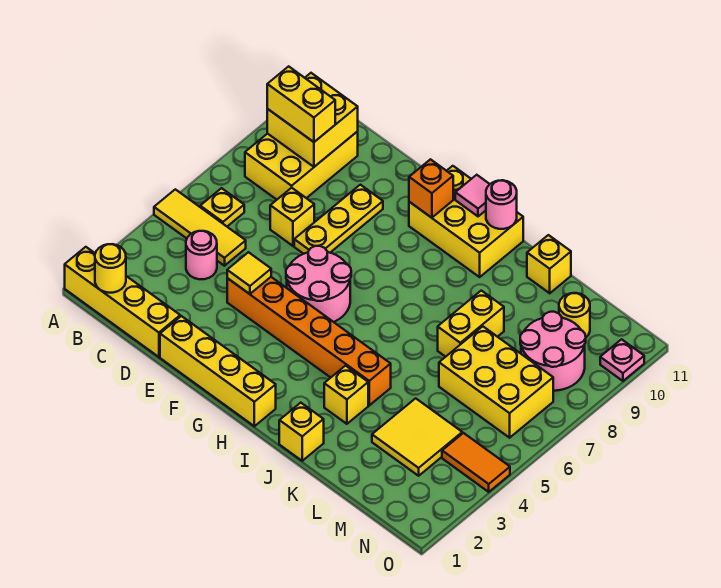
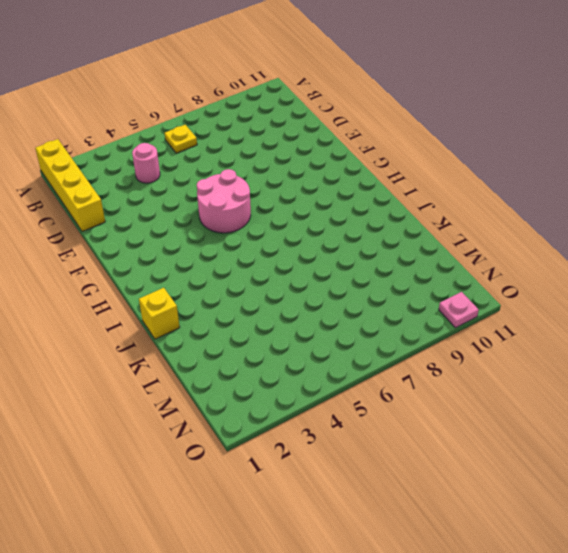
none -> yellow tile A5:C5 level 1
none -> yellow brick B8:C10 level 1
none -> yellow brick D7 level 1

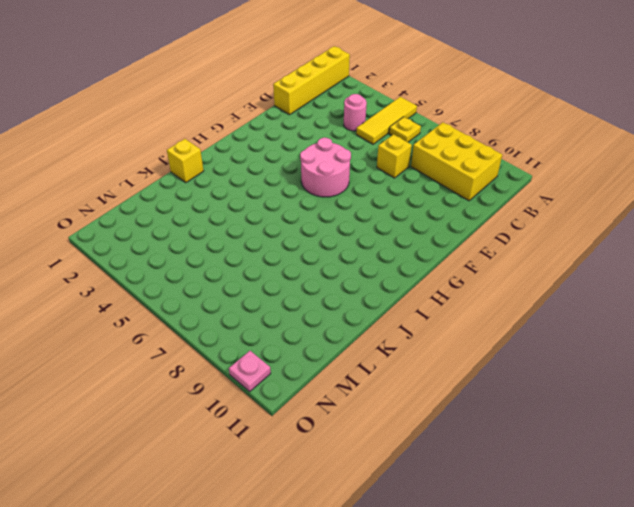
none -> yellow brick E1:H1 level 1
none -> orange brick E4:J4 level 1
none -> yellow plate E7:E9 level 1

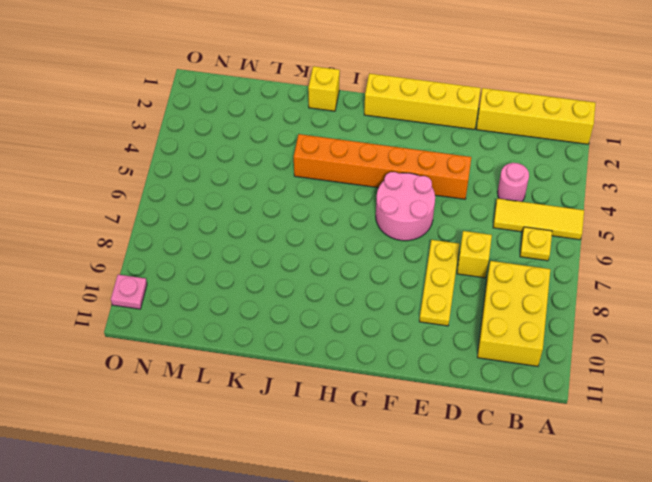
none -> yellow brick G10:I11 level 1
none -> yellow brick J3 level 1
none -> yellow brick K7:K8 level 1

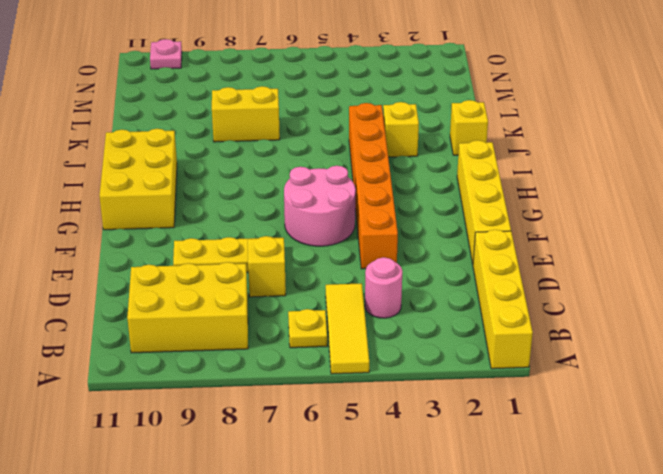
none -> yellow brick K11 level 1
none -> yellow tile L3:M4 level 1
none -> yellow brick L6:N7 level 1

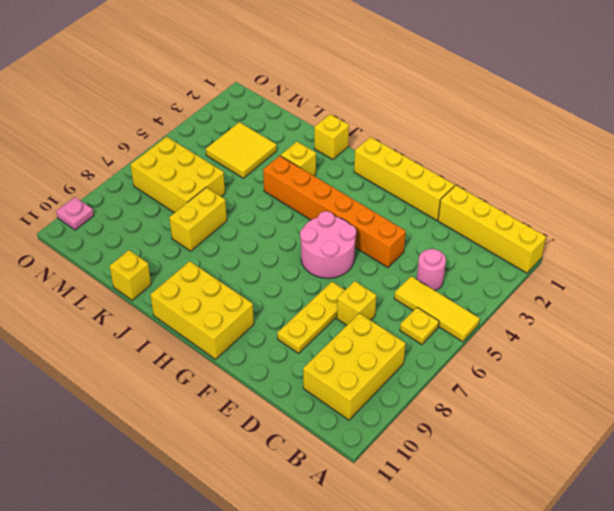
none -> pink round brick M8:N9 level 1
none -> yellow round brick M10 level 1
none -> orange tile N4:O4 level 1

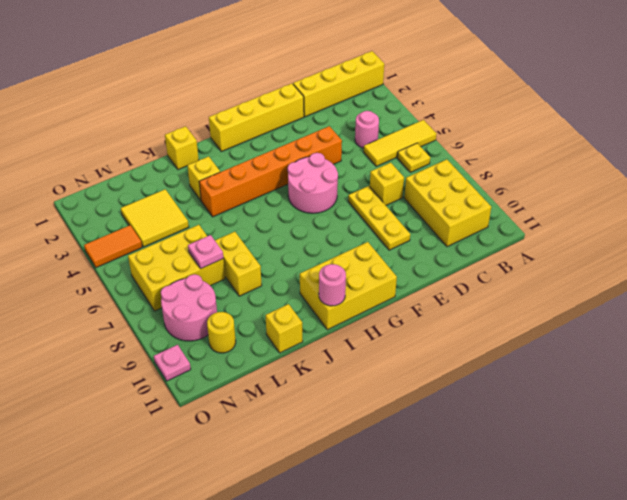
pink plate L7 level 2 -> none
none -> yellow round brick B1 level 2
none -> yellow brick B9:C10 level 2
none -> yellow tile E4 level 2

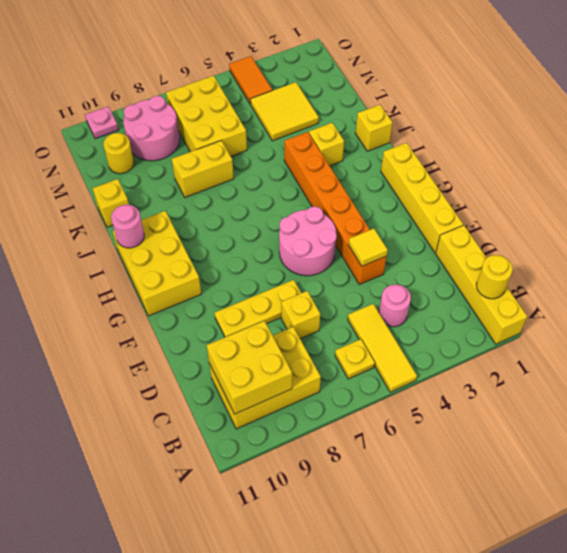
none -> orange brick G10 level 2
none -> pink tile H11 level 2
none -> yellow brick B9:C9 level 3

